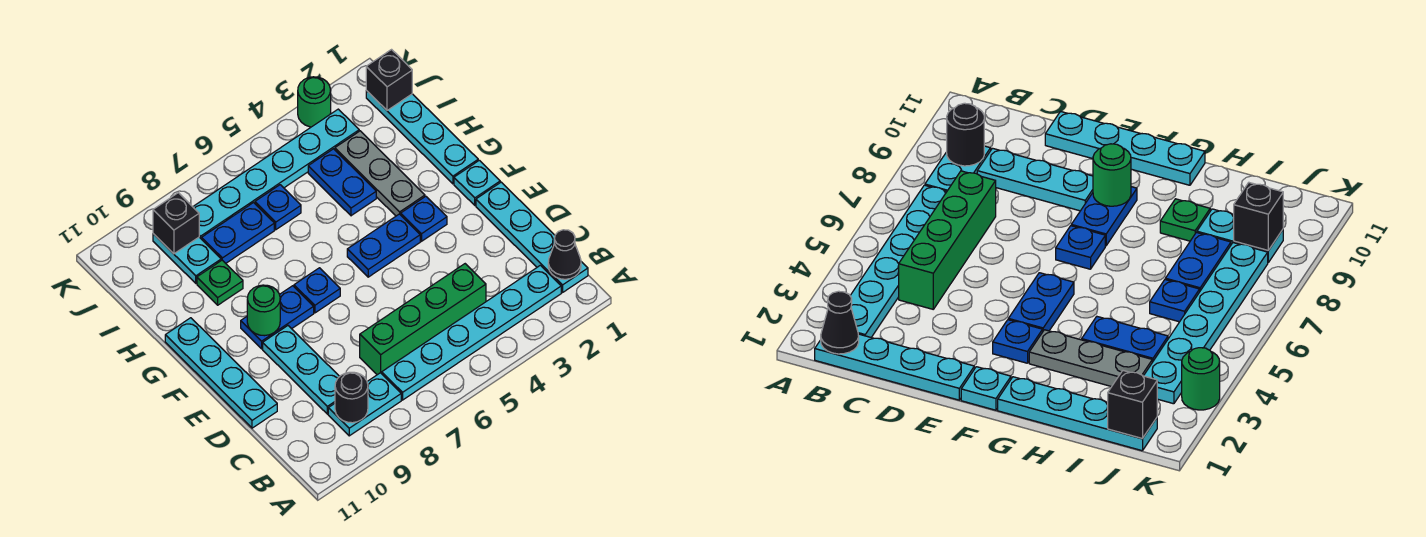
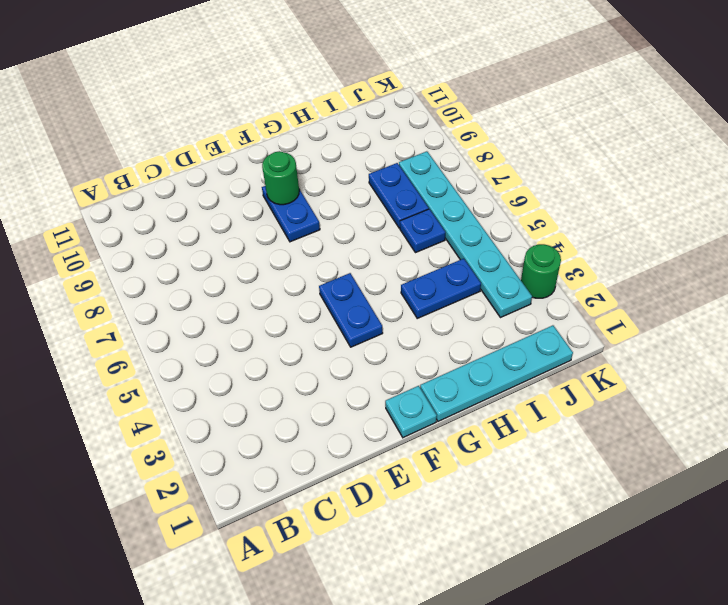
none -> cyan plate B1:E1 level 1
none -> cyan plate B2:B7 level 1
none -> cyan plate B8:B9 level 1

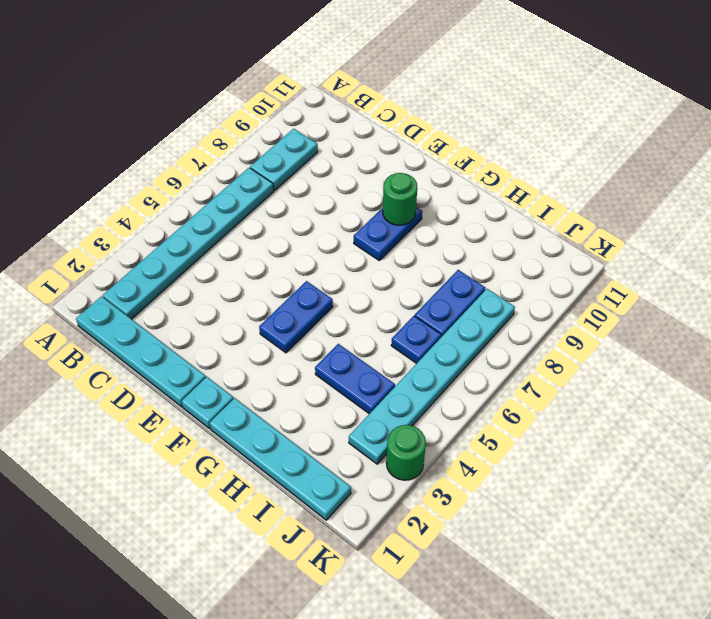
none -> green brick C4:C7 level 1
none -> cyan plate C9:E9 level 1
none -> cyan plate D11:G11 level 1

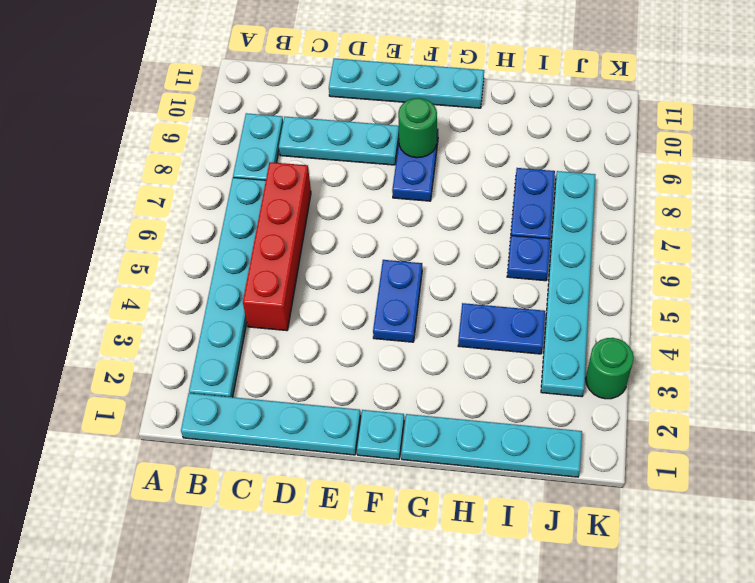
red brick C4:C7 level 1 -> green brick C4:C7 level 1
none -> blue plate F3 level 1
none -> blue plate F7 level 1
none -> grey plate G3:I3 level 1

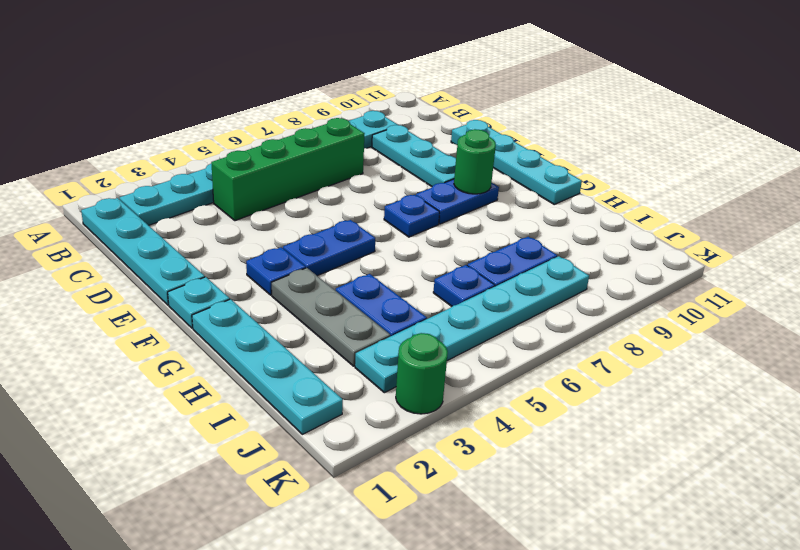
none -> green plate H9 level 1
none -> cyan plate I9:J9 level 1
none -> black cone B1 level 2

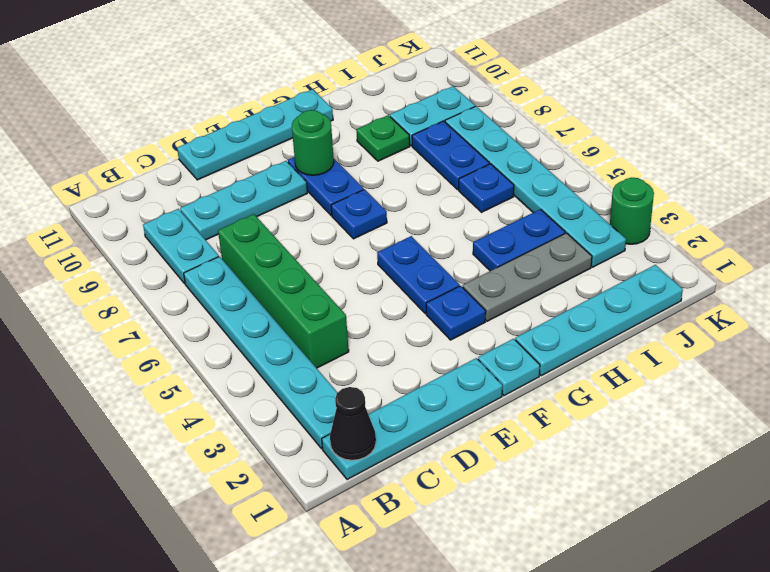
none -> black round brick B9 level 2
none -> black brick J1 level 2
none -> black brick J9 level 2

